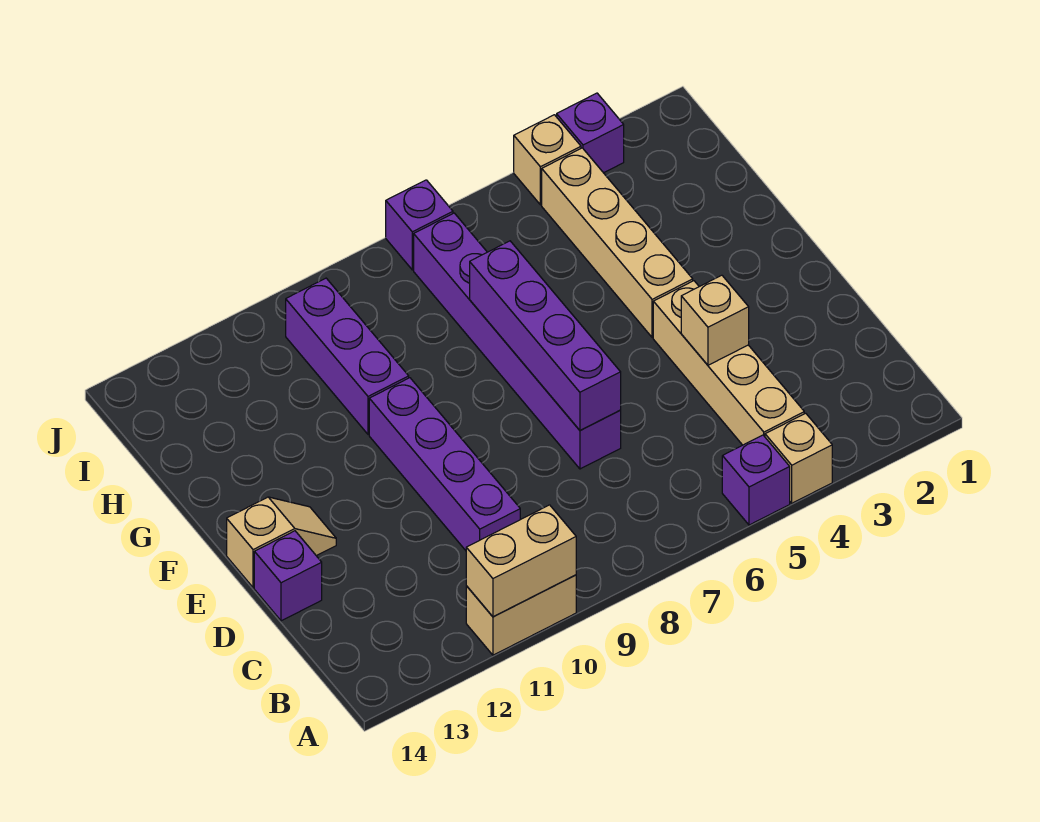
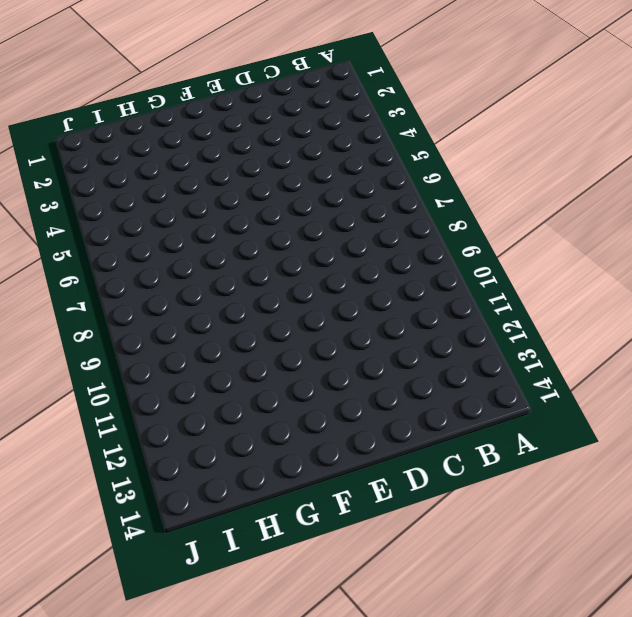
none -> tan brick A4 level 1
none -> purple brick A5 level 1
none -> tan brick A10:A11 level 1

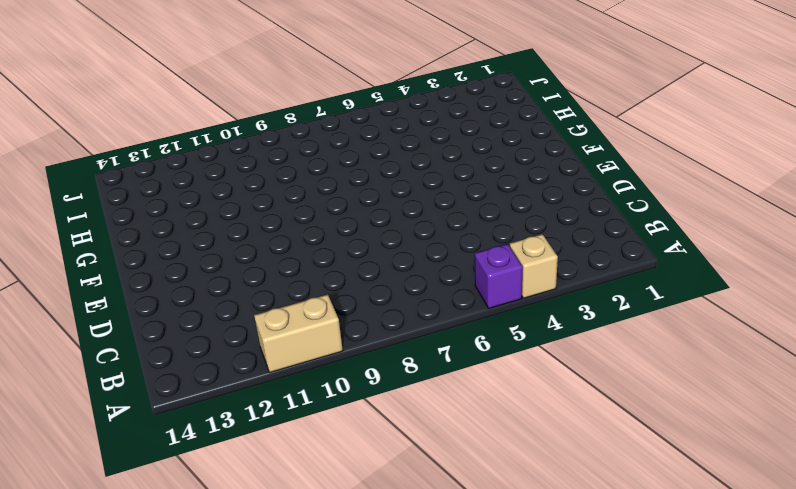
none -> tan brick B4:E4 level 1
none -> purple brick C10:F10 level 1
none -> purple brick D7:I7 level 1

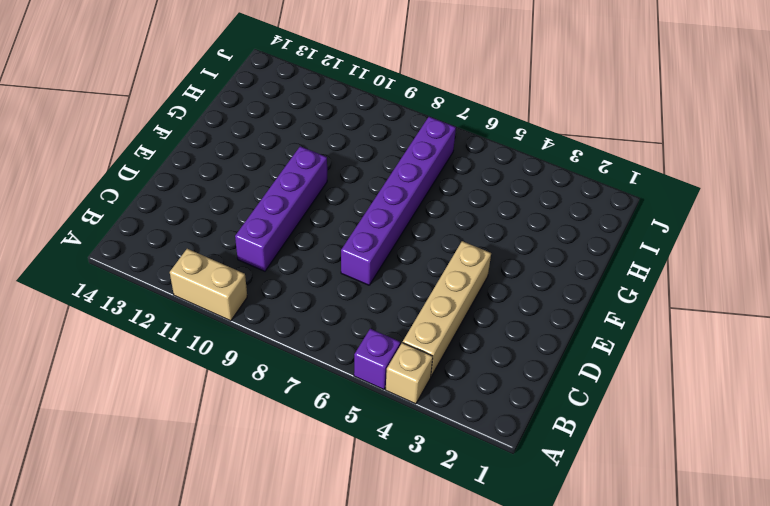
none -> purple brick D14 level 1
none -> tan slope E13:E14 level 1 top 14
none -> tan brick F4:I4 level 1

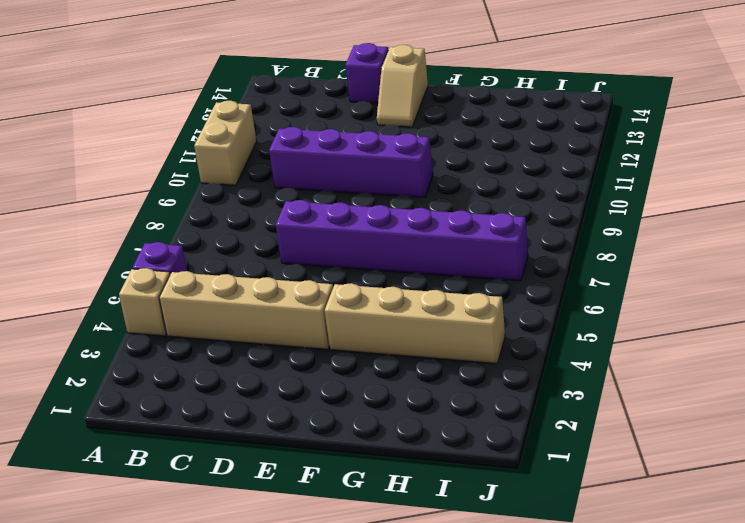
none -> purple brick G10:I10 level 1
none -> purple brick J3 level 1
none -> tan brick J4 level 1

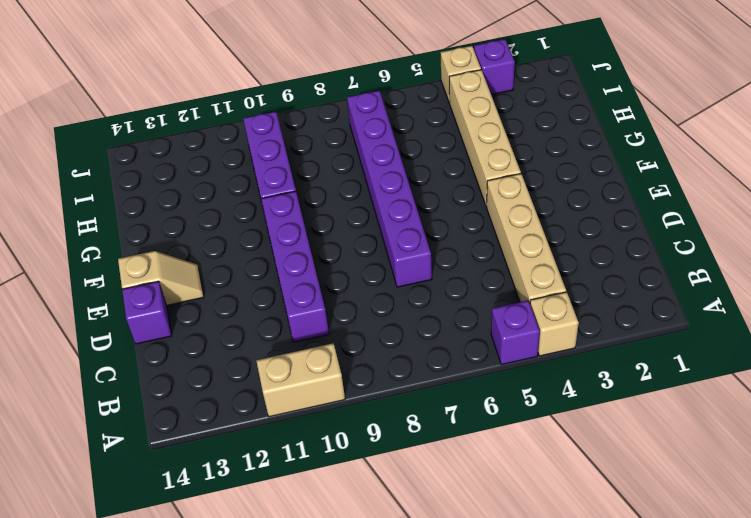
none -> purple brick J7 level 1
none -> tan brick A10:A11 level 2
none -> tan brick D4 level 2

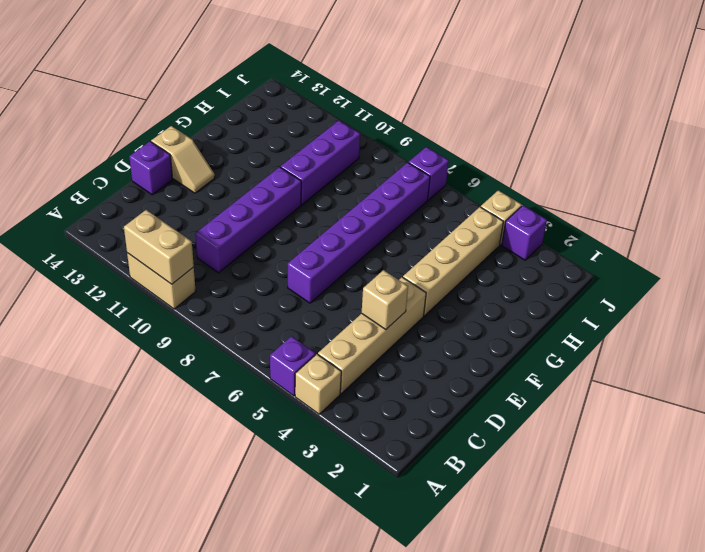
none -> purple brick D7:G7 level 2

